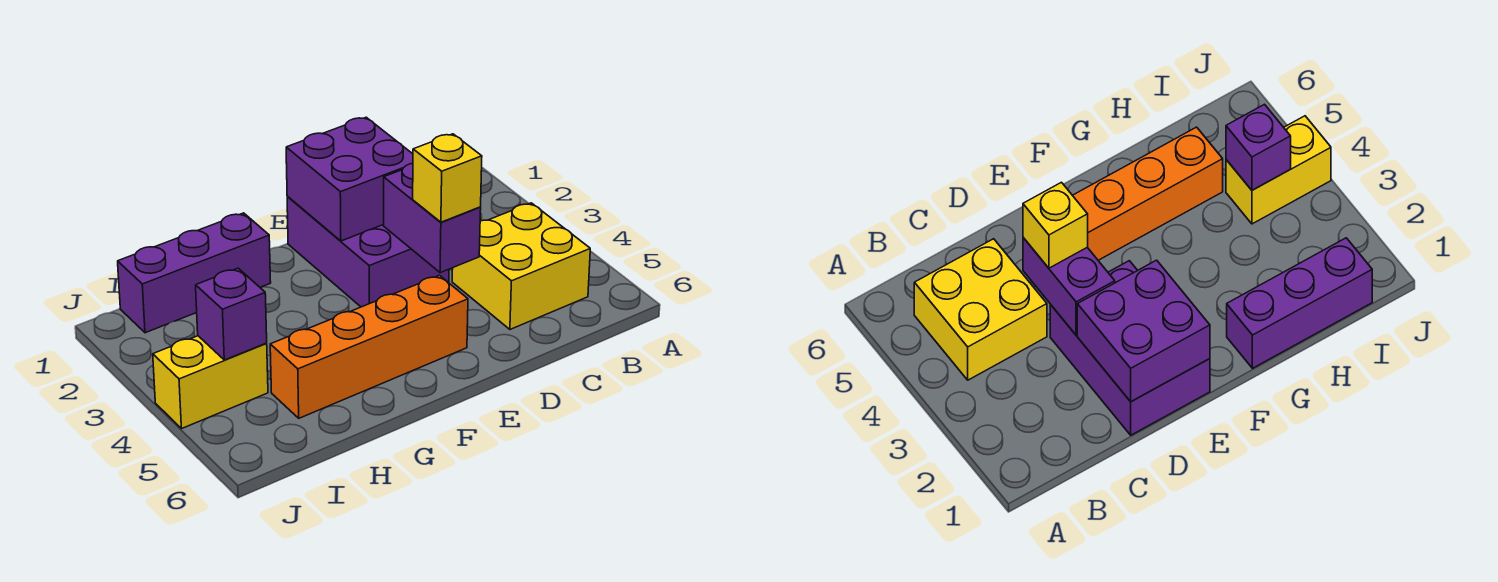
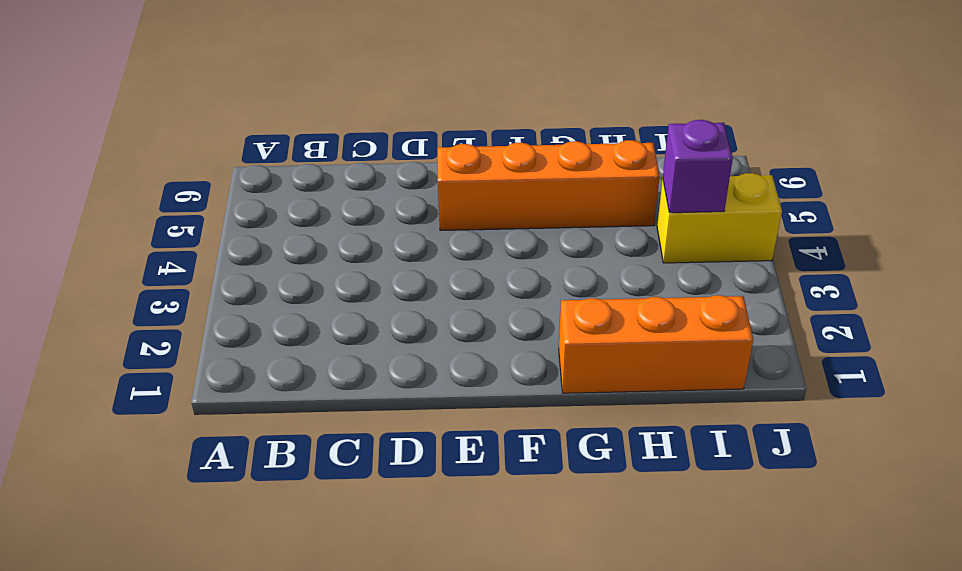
orange brick G1:I1 level 1 -> purple brick G1:I1 level 1
none -> yellow brick B4:C5 level 1
none -> purple brick D1:E3 level 1

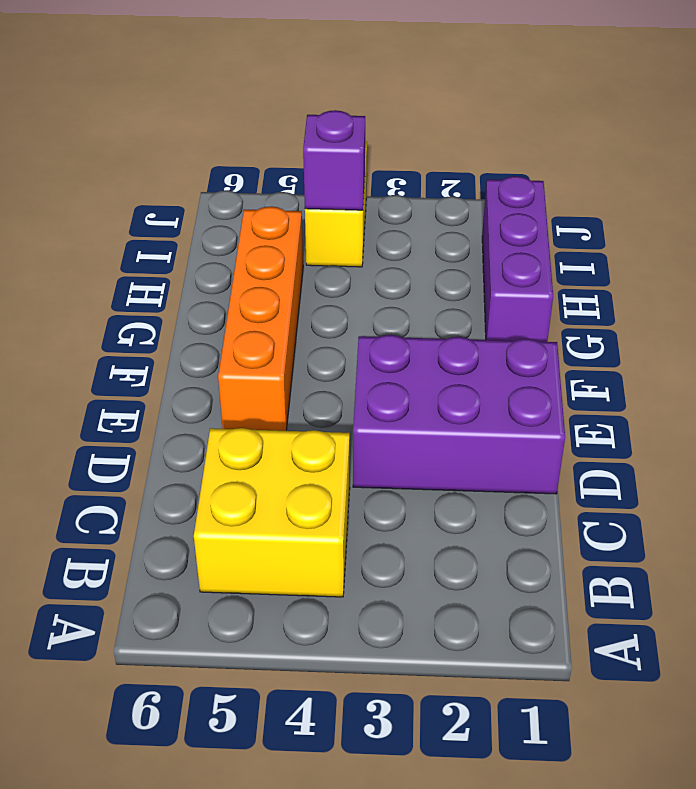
none -> purple brick D1:E2 level 2
none -> purple brick D3:D4 level 2

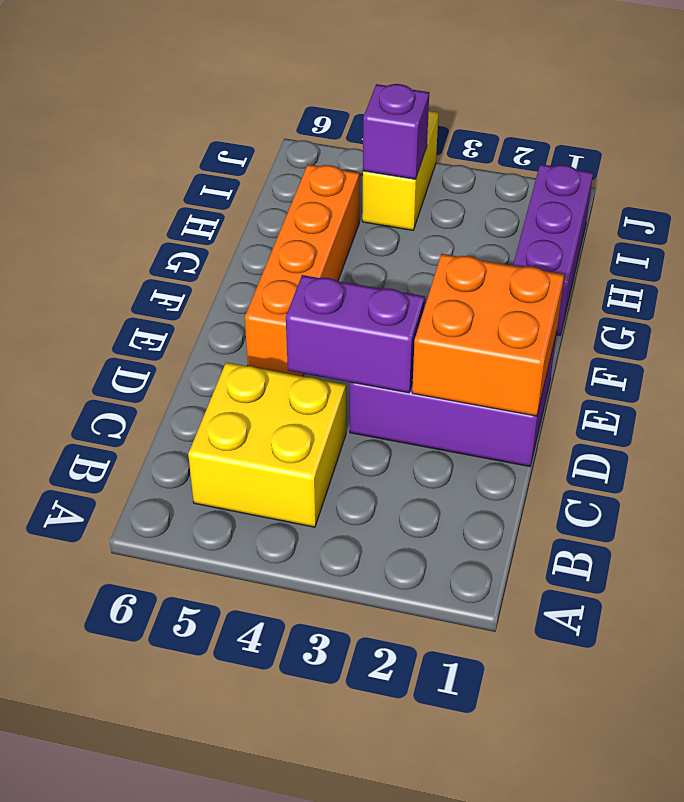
orange brick D1:E2 level 2 -> purple brick D1:E2 level 2
none -> yellow brick D4 level 3

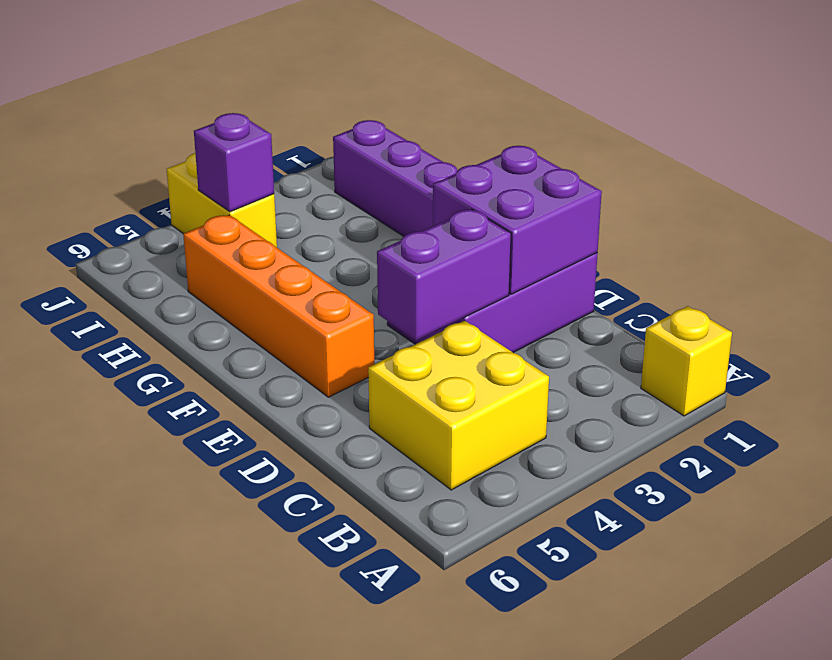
yellow brick A1 level 1 -> yellow brick D4 level 3

